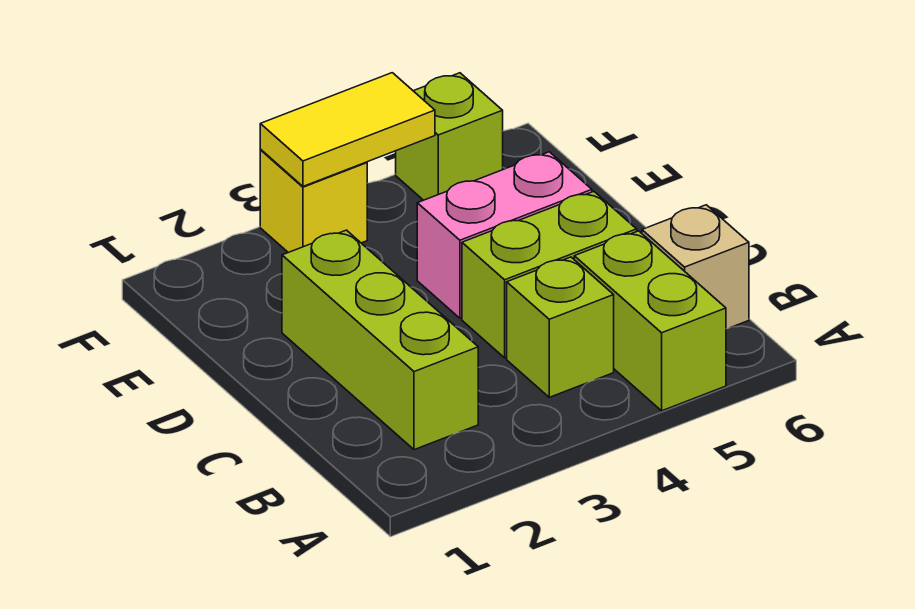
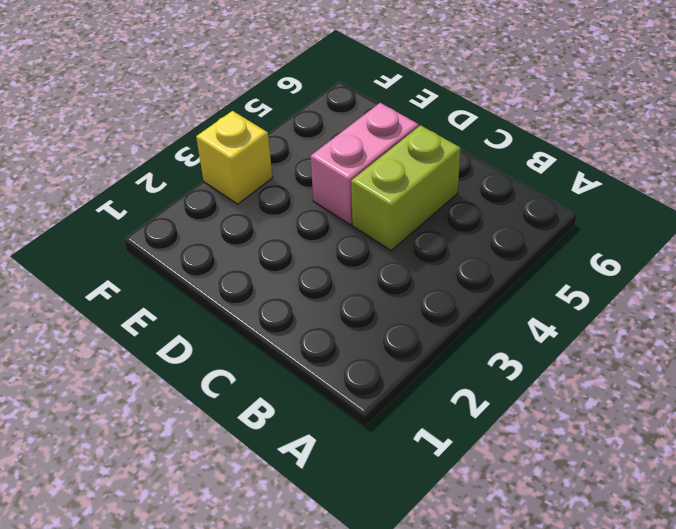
none -> lime brick A5:B5 level 1
none -> lime brick B2:D2 level 1

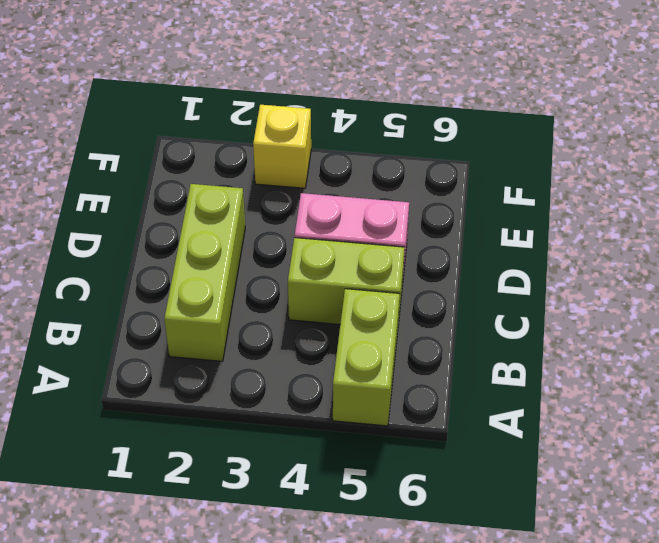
none -> lime brick B4 level 1
none -> tan brick B6 level 1

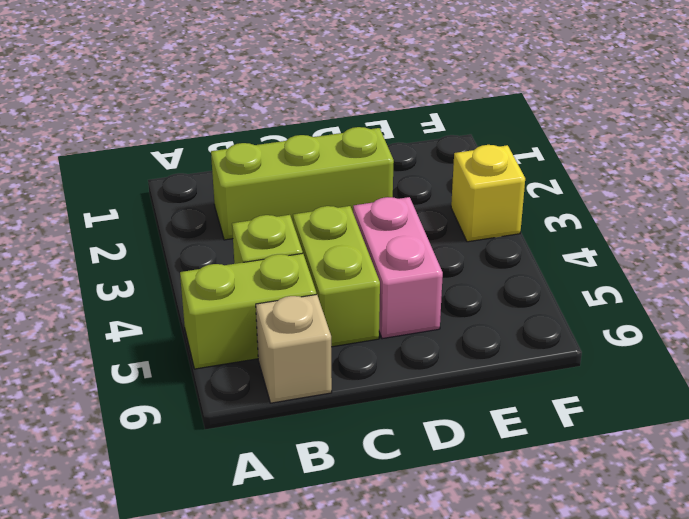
none -> lime brick F5 level 1
none -> yellow tile F3:F4 level 2

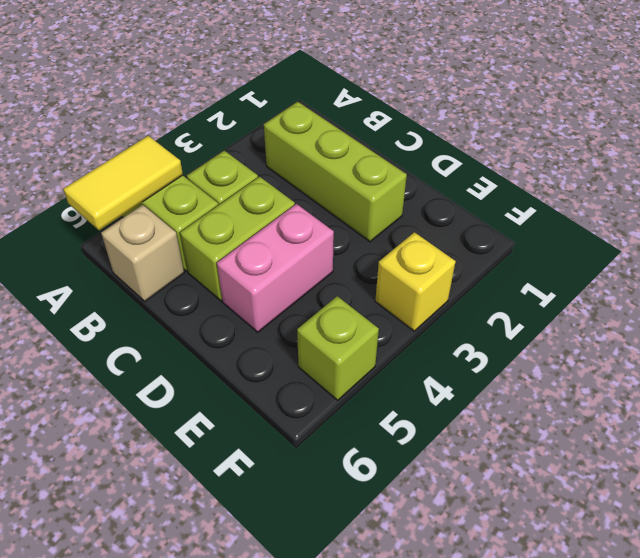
yellow tile A5:A6 level 2 -> yellow tile F3:F4 level 2

